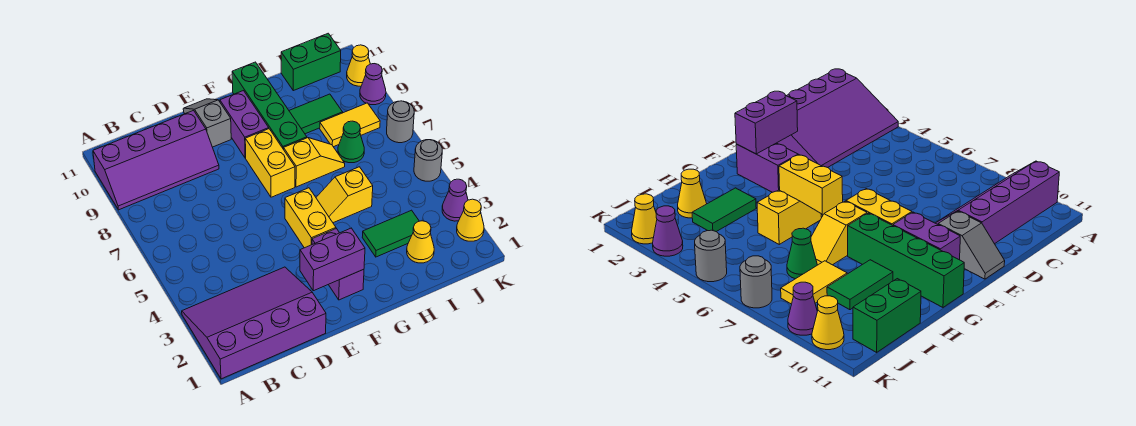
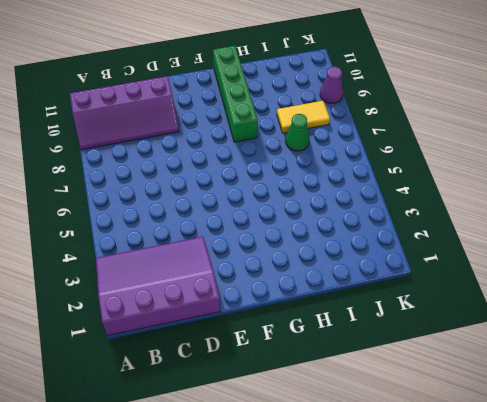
none -> grey slope E10:E11 level 1 top 10
none -> purple brick F2:F3 level 1
none -> yellow brick F4:F5 level 1

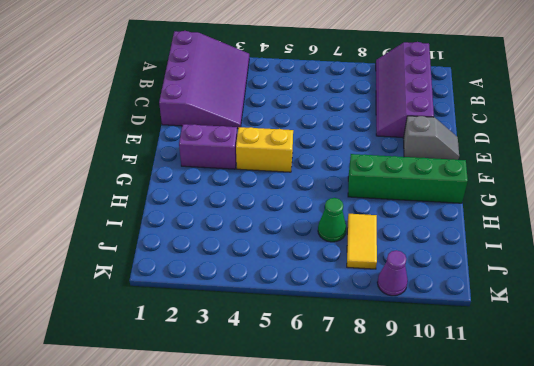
none -> yellow brick F7:F8 level 1
none -> purple brick F9:F10 level 1
none -> yellow slope G5:H5 level 1 top H

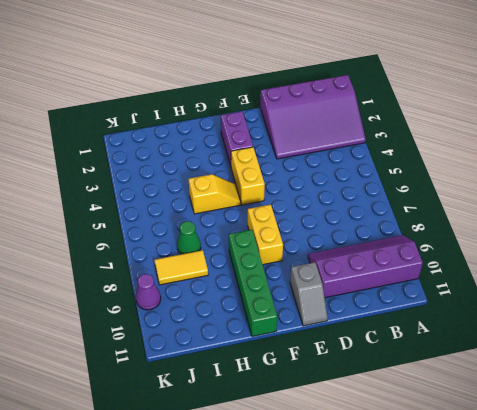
none -> purple brick F9:F10 level 1
none -> yellow slope G7:H7 level 1 top G
none -> green tile H3:I3 level 1

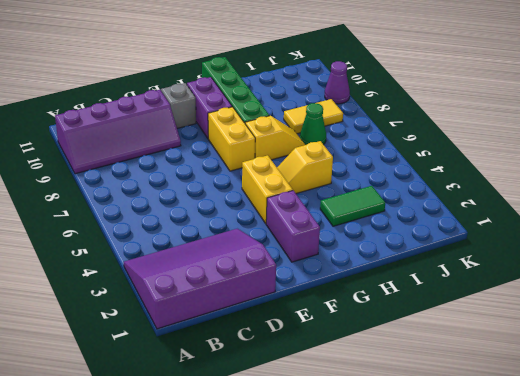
none -> green tile H9:I9 level 1
none -> yellow cone I2 level 1
none -> green brick I11:J11 level 1

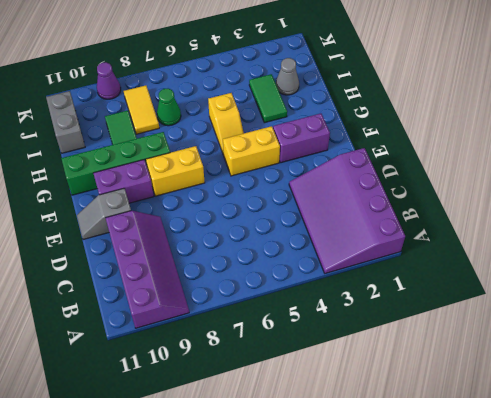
grey cone I2 level 1 -> yellow cone I2 level 1
grey brick I11:J11 level 1 -> green brick I11:J11 level 1
none -> yellow slope G7:H7 level 1 top G
none -> yellow cone K2 level 1
none -> purple cone K3 level 1

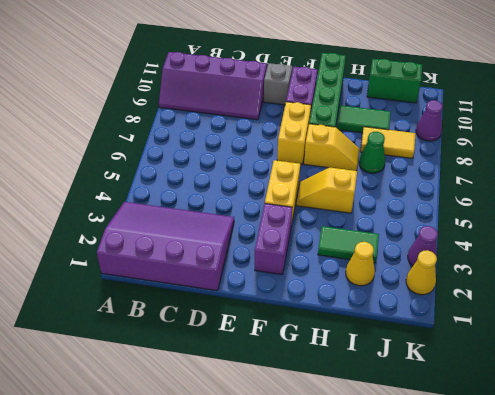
none -> grey round brick K5 level 1
none -> grey round brick K7 level 1
none -> yellow cone K10 level 1

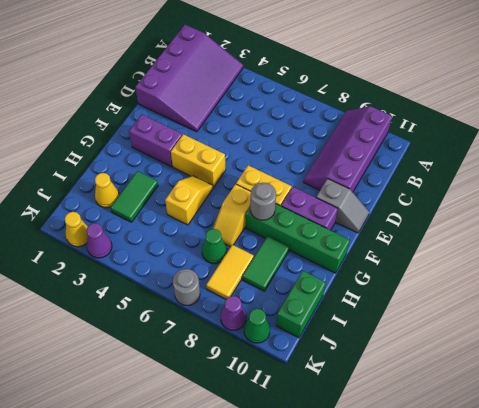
grey round brick G8 level 2 -> grey round brick K5 level 1
green cone K10 level 1 -> yellow cone K10 level 1
none -> purple brick E2:F2 level 2

